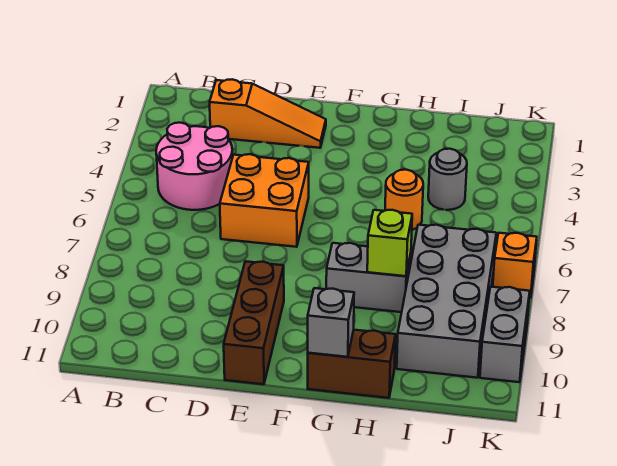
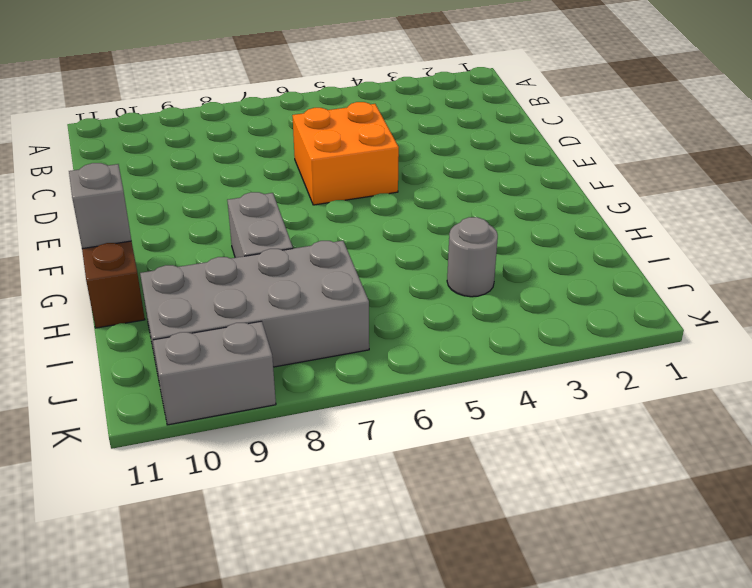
none -> pink round brick B4:C5 level 1
none -> orange slope C2:E2 level 1 top C
none -> brown brick E9:E11 level 1

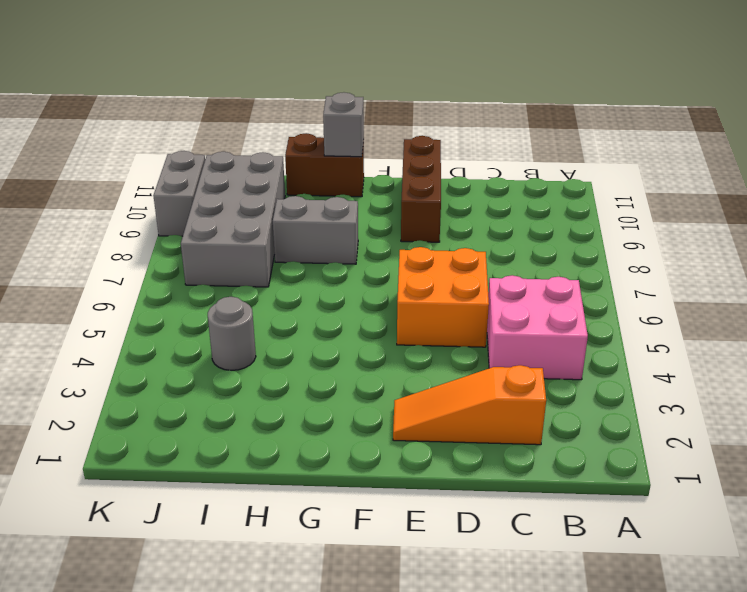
pink brick B4:C5 level 1 -> pink round brick B4:C5 level 1
none -> orange round brick H5 level 1
none -> orange brick K7 level 1
none -> lime brick H8 level 2

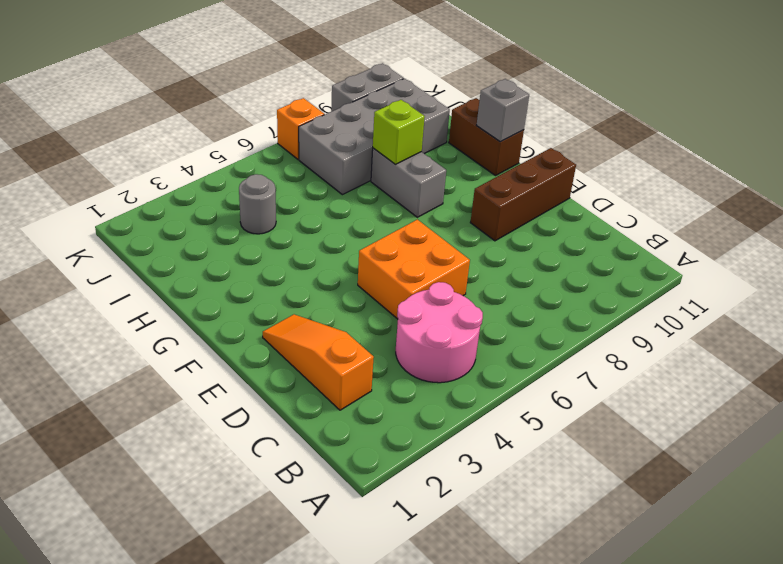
none -> orange round brick H5 level 1

